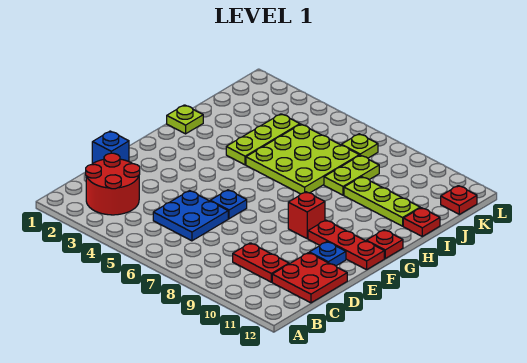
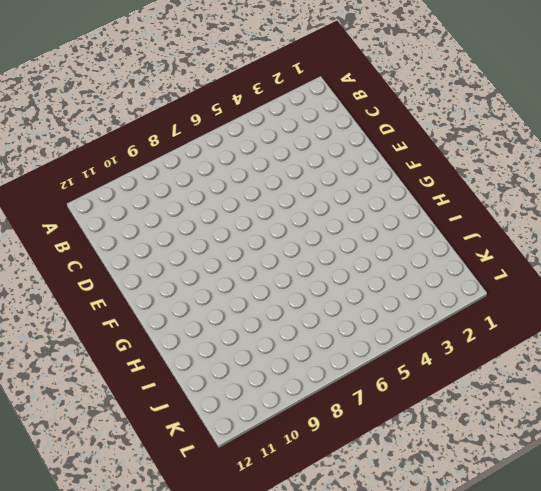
none -> red round brick B2:C3 level 1
none -> blue plate C5:D6 level 1
none -> red plate C9:C10 level 1

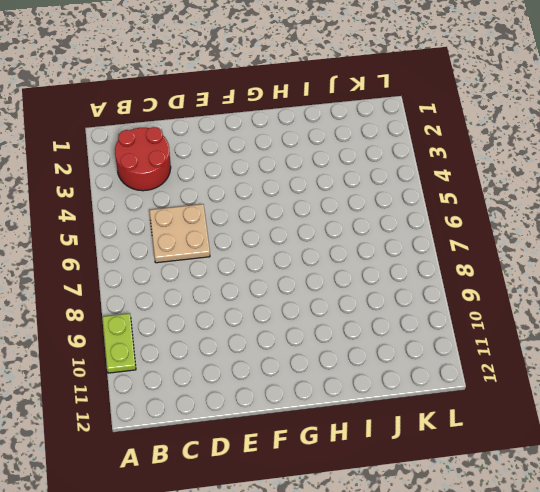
lime plate A9:A10 level 1 -> lime plate I8:J8 level 1
tan plate C5:D6 level 1 -> blue plate C5:D6 level 1
none -> red plate C9:C10 level 1
none -> red plate C11:D12 level 1
none -> blue brick D1 level 1

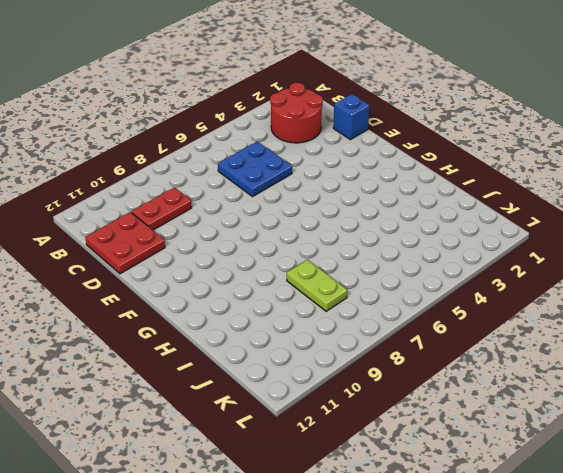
none -> blue plate E6 level 1
none -> blue plate E11 level 1
none -> red brick F9 level 1

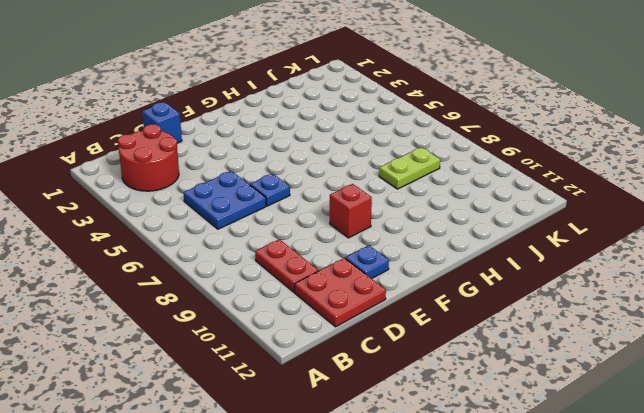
none -> red plate F10:F12 level 1
none -> red plate G12 level 1
none -> lime plate H1 level 1

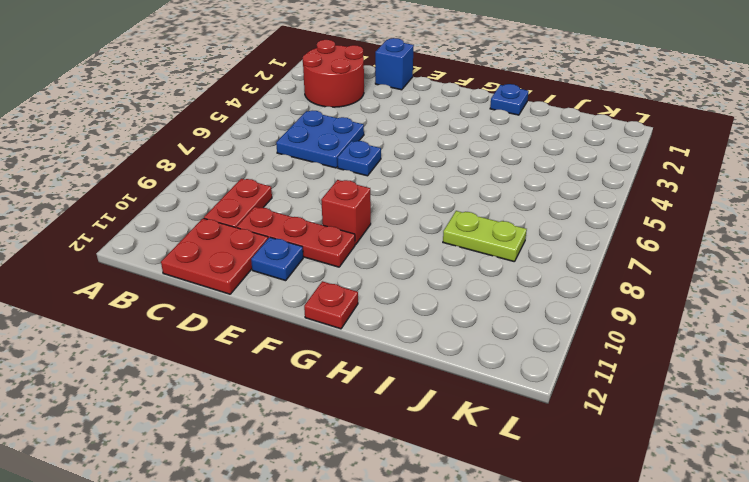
red plate D10:F10 level 1 -> red plate F10:F12 level 1
blue plate H1 level 1 -> lime plate H1 level 1
none -> lime plate H4:J4 level 1
none -> lime plate H5:J7 level 1
none -> lime plate I9:I11 level 1

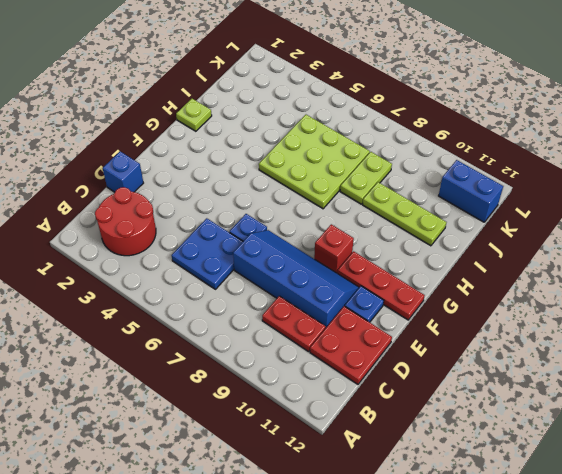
blue slope D7:E10 level 1 top D -> none
blue brick K11:K12 level 1 -> red plate K12 level 1
none -> red plate G12 level 1
none -> lime plate H4:J4 level 1
none -> red plate I12 level 1

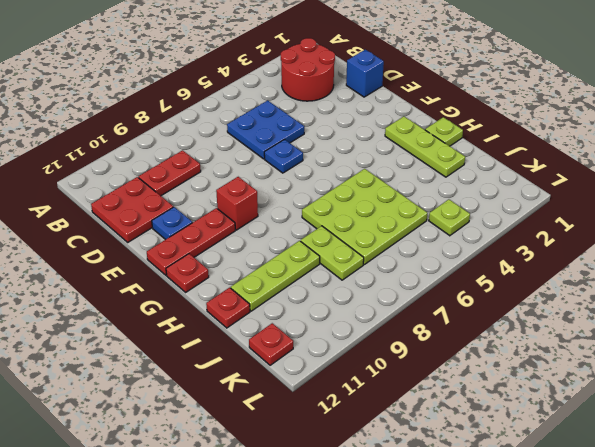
lime plate G2:I2 level 1 -> lime plate H4:J4 level 1
lime plate K4 level 1 -> lime plate K7 level 1

